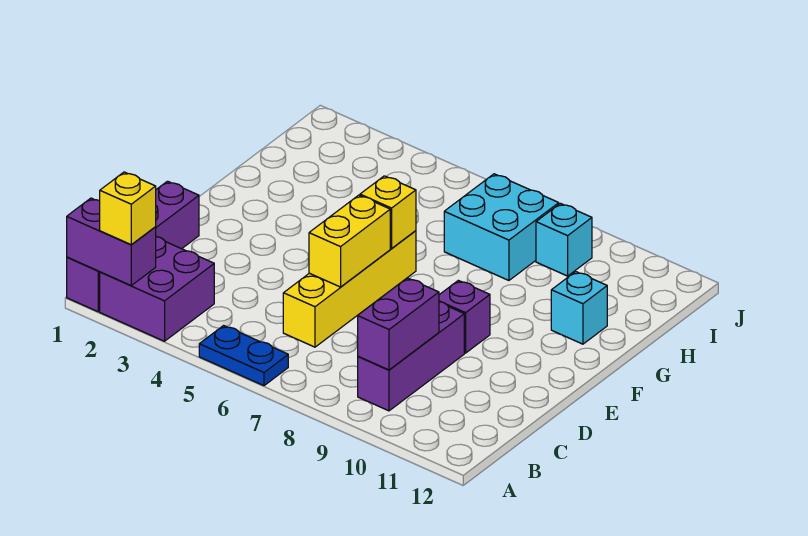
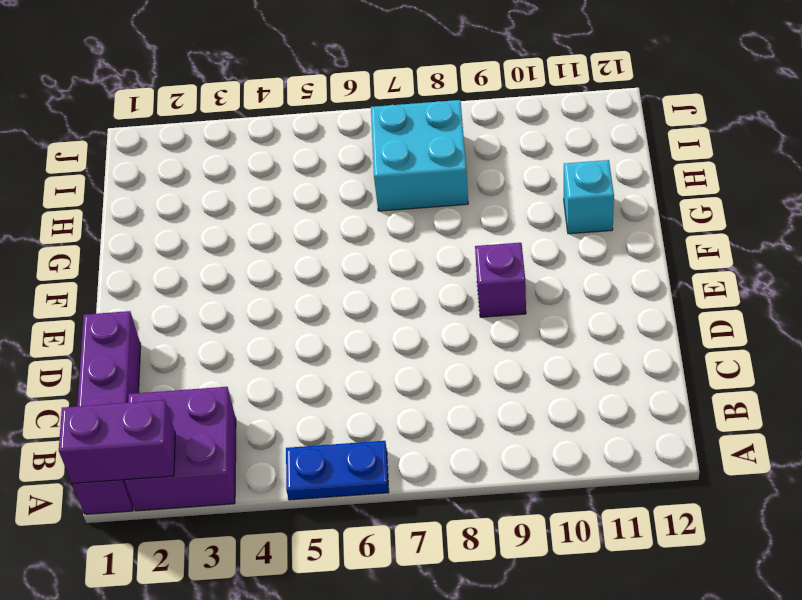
none -> purple brick B9:D9 level 1
none -> yellow brick C6:F6 level 1
none -> cyan brick I9 level 1

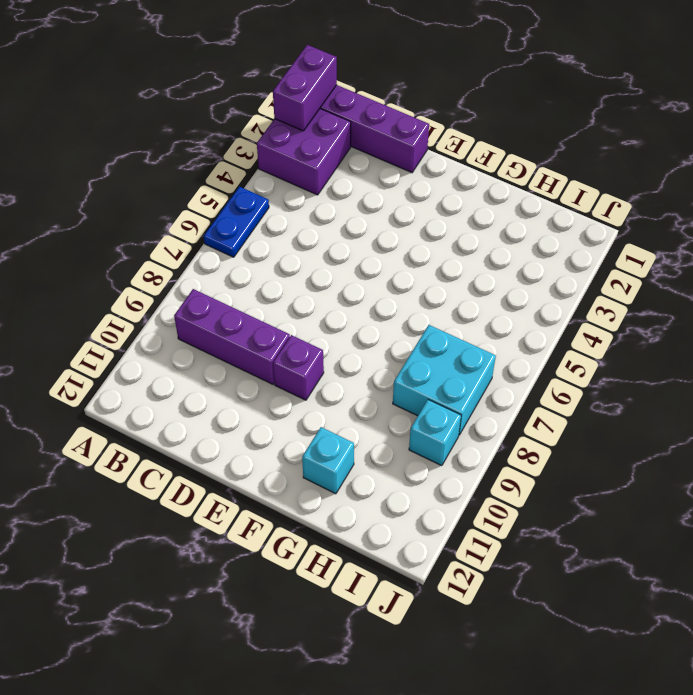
none -> yellow brick C6:F6 level 1
none -> purple brick B9:C9 level 2
none -> yellow brick D6:E6 level 2

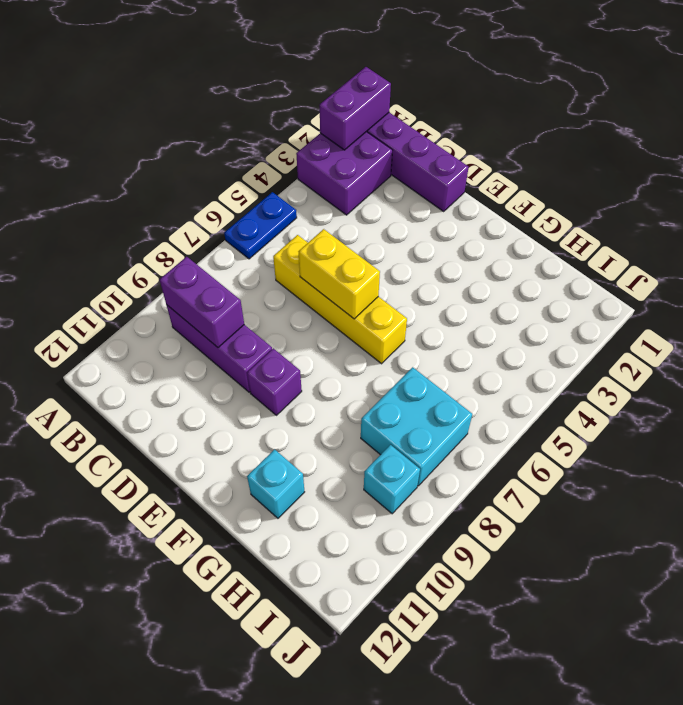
none -> yellow brick F6 level 2
none -> yellow brick A2 level 3

